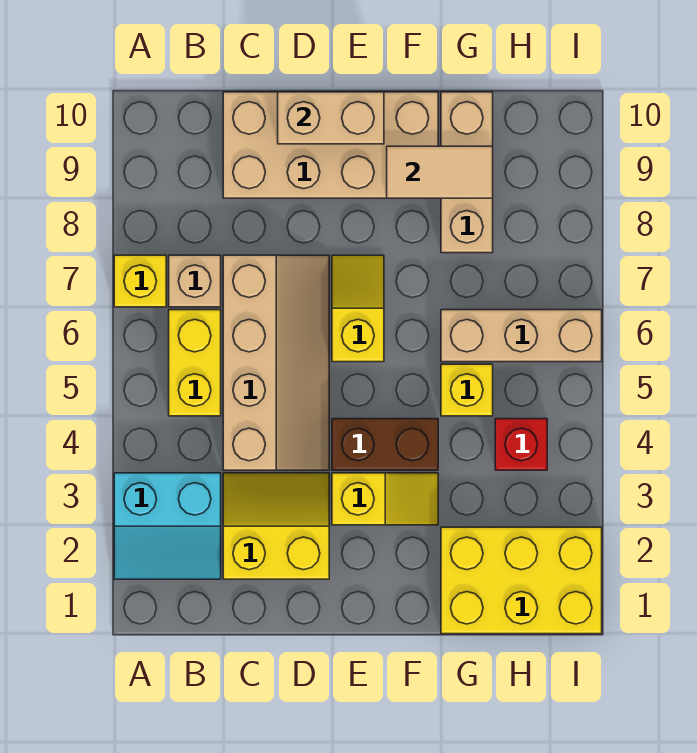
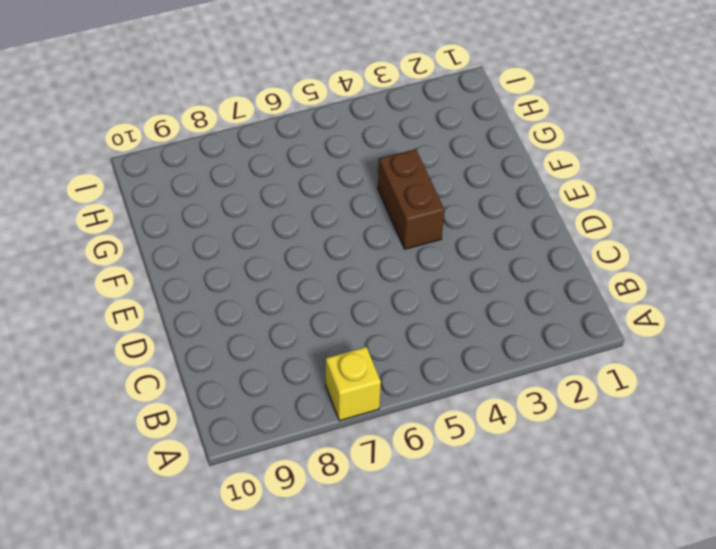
none -> cyan slope A2:B3 level 1 top 3
none -> yellow brick B5:B6 level 1
none -> tan brick B7 level 1

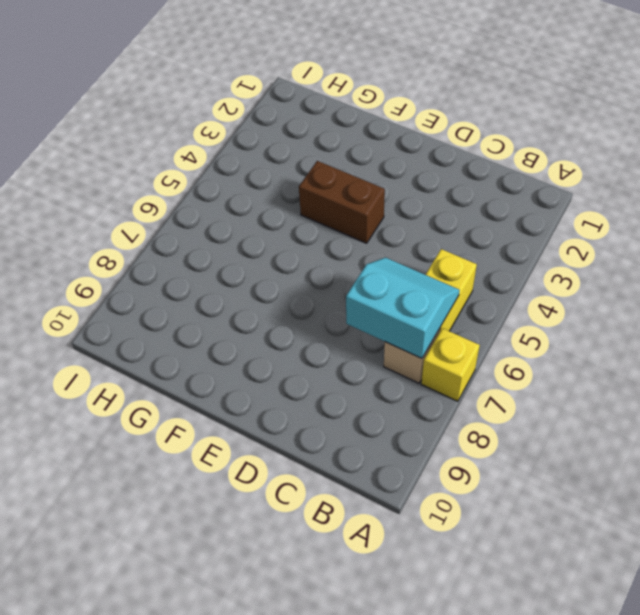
cyan slope B6:C7 level 2 top 7 -> cyan slope A2:B3 level 1 top 3
none -> yellow slope C2:D3 level 1 top 2
none -> tan slope C4:D7 level 1 top C
none -> tan brick C9:F10 level 1

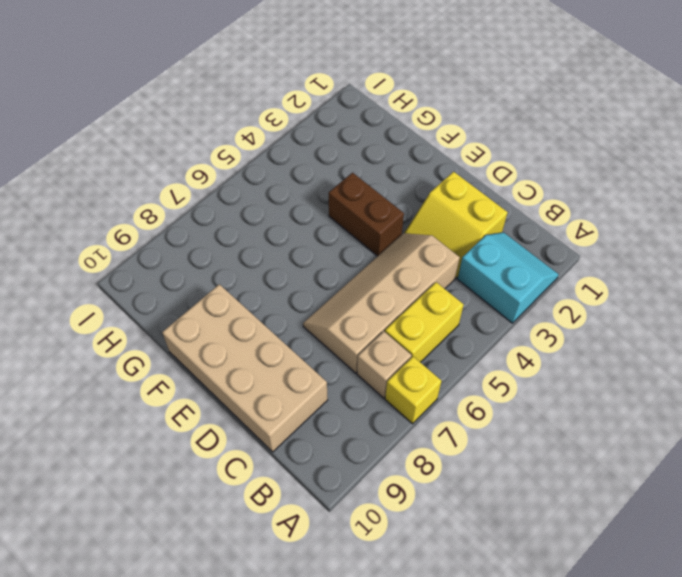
none -> yellow slope E3:F3 level 1 top E
none -> yellow slope E6:E7 level 1 top 6
none -> yellow brick G1:I2 level 1

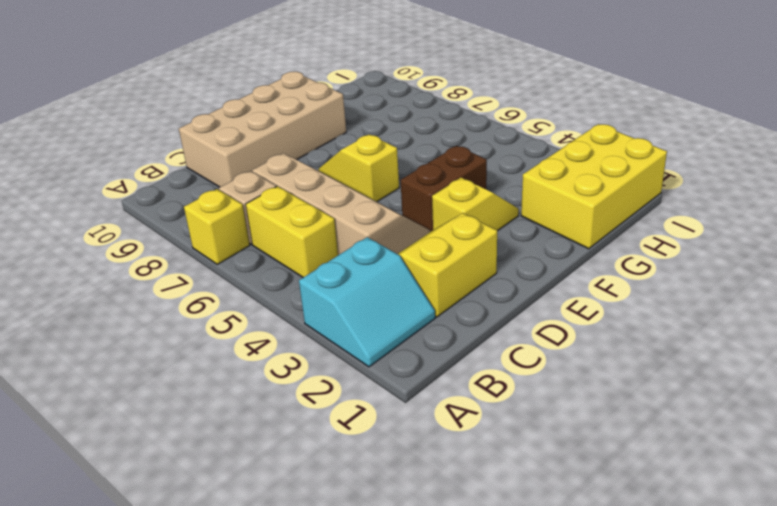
none -> yellow brick G5 level 1
none -> tan brick G6:I6 level 1
none -> tan brick G8:G10 level 1

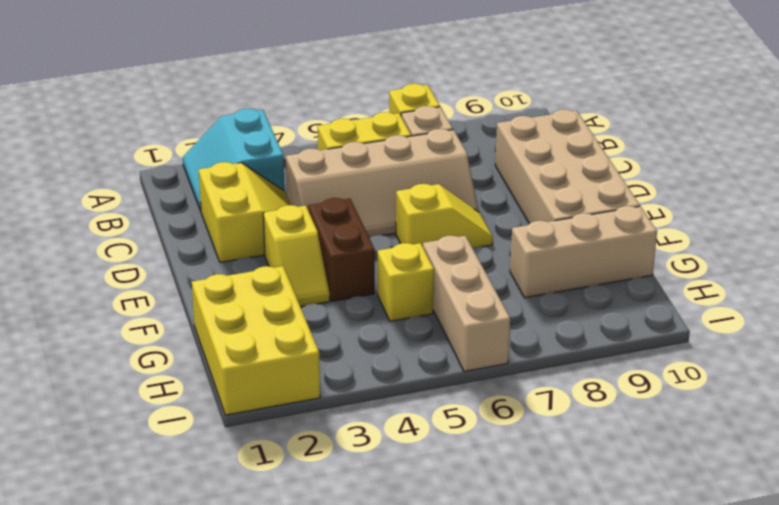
none -> red brick H4 level 1
none -> tan brick D10:E10 level 2
none -> tan tile F9:G9 level 2

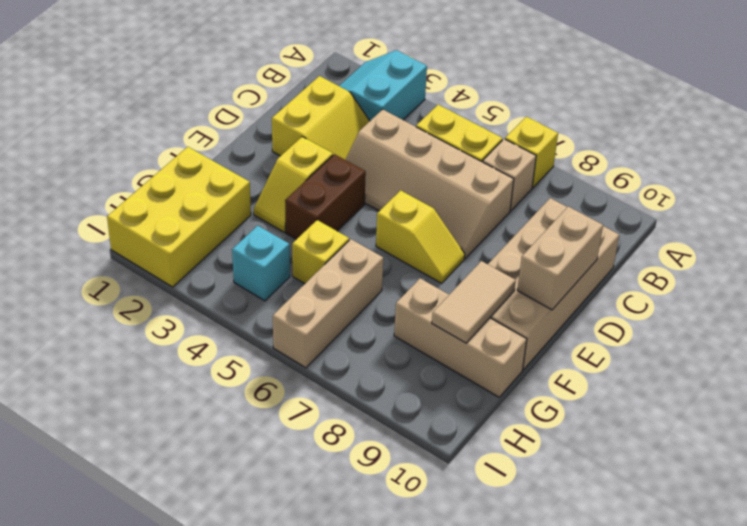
cyan brick H4 level 1 -> red brick H4 level 1

